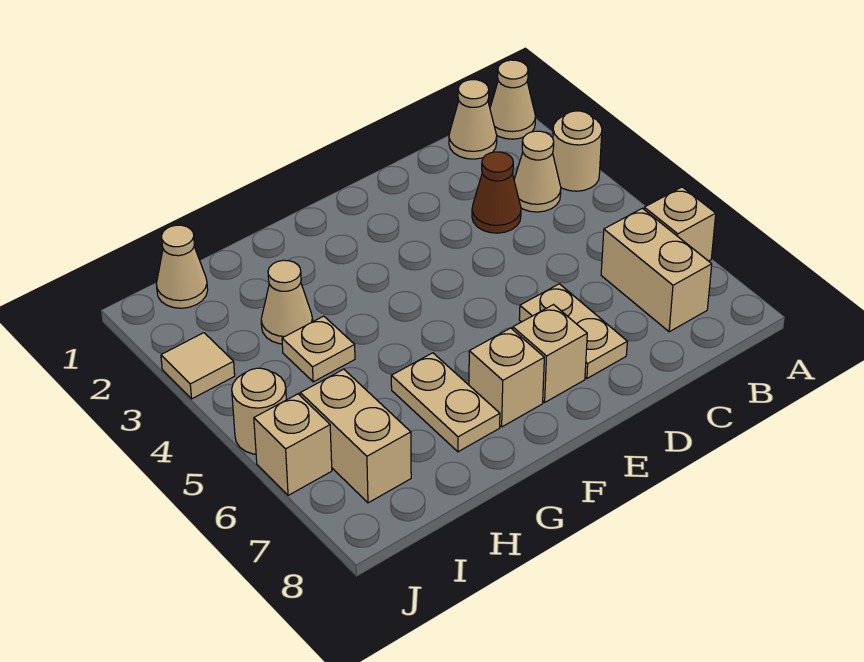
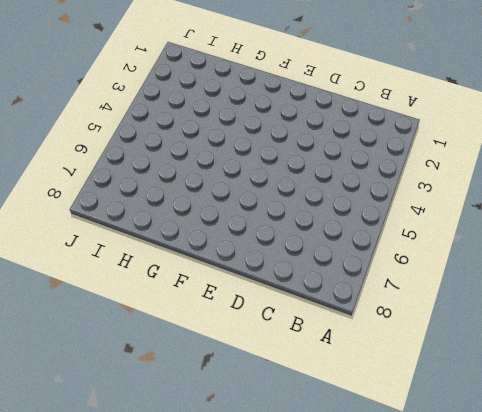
none -> tan cone A1 level 1
none -> tan round brick A3 level 1
none -> tan brick A6 level 1

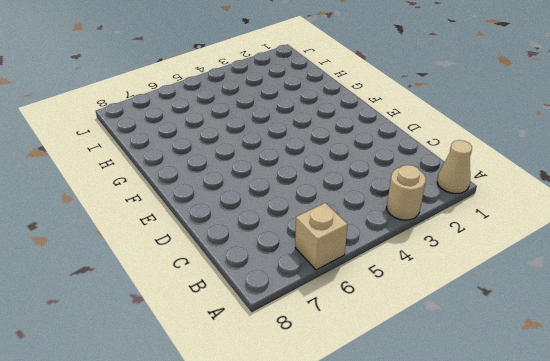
none -> tan cone B1 level 1
none -> tan cone B3 level 1
none -> tan brick B6:B7 level 1

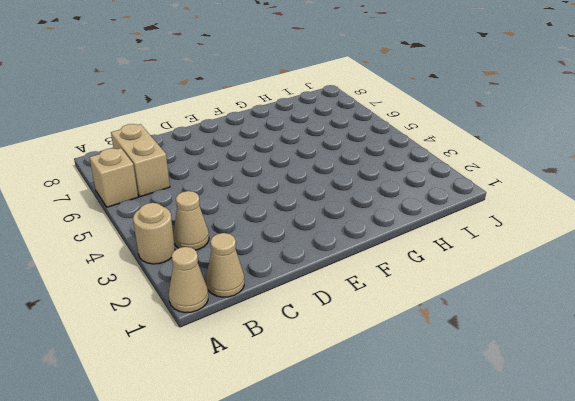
none -> brown cone C3 level 1
none -> tan plate D6:D7 level 1
none -> tan brick E7 level 1

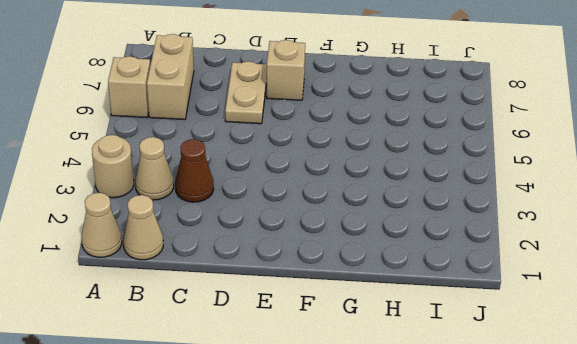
none -> tan brick F7 level 1
none -> tan plate G6:G7 level 1
none -> tan cone H3 level 1

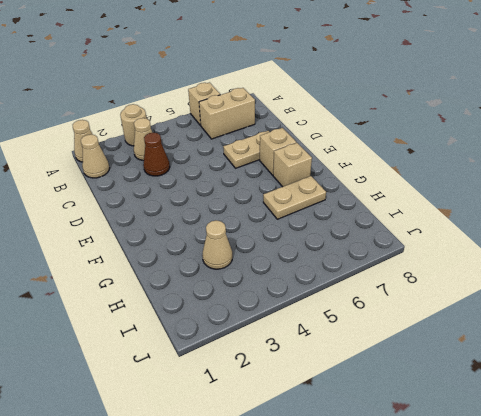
none -> tan plate H4 level 1
none -> tan cone I1 level 1
none -> tan brick I6:I7 level 1

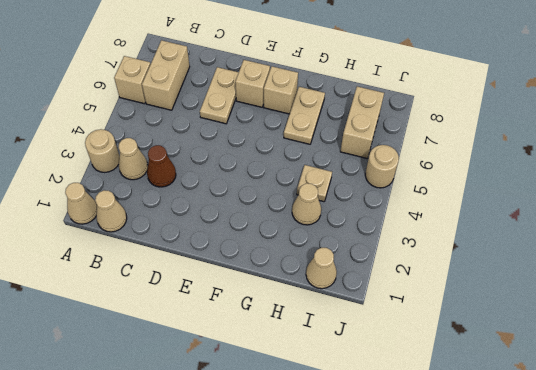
none -> tan tile J3 level 1
none -> tan brick J6 level 1

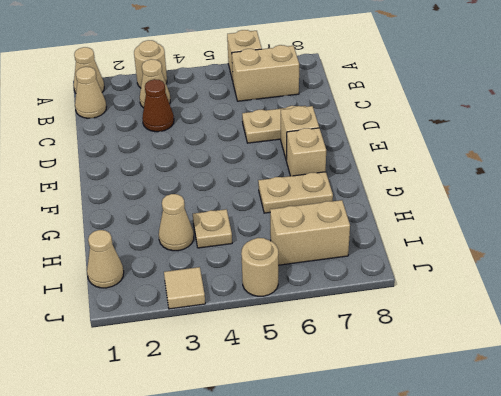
none -> tan brick J6 level 1

